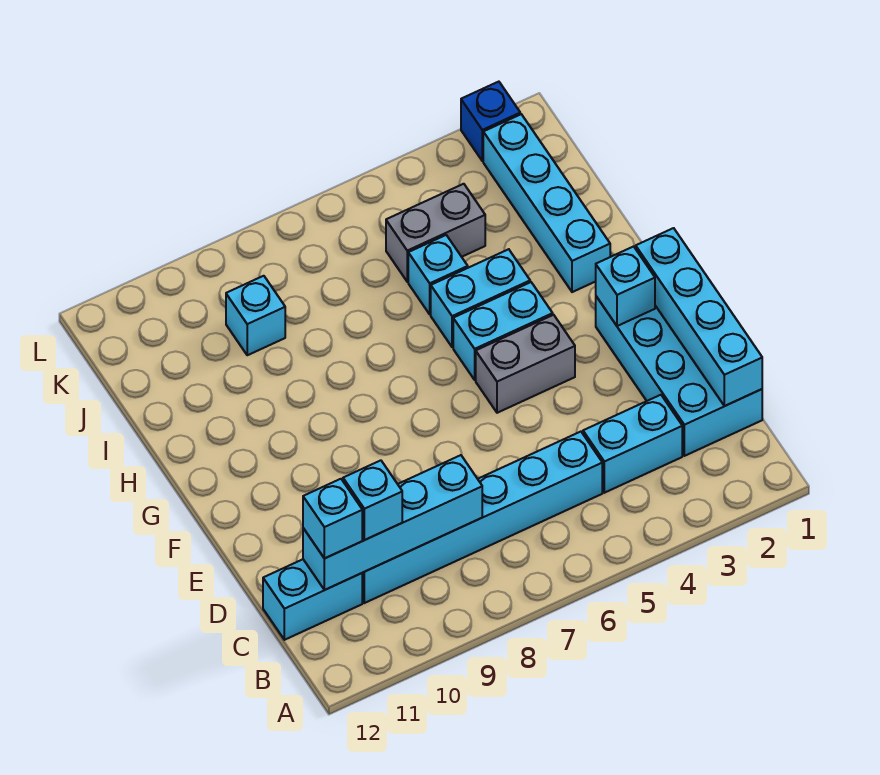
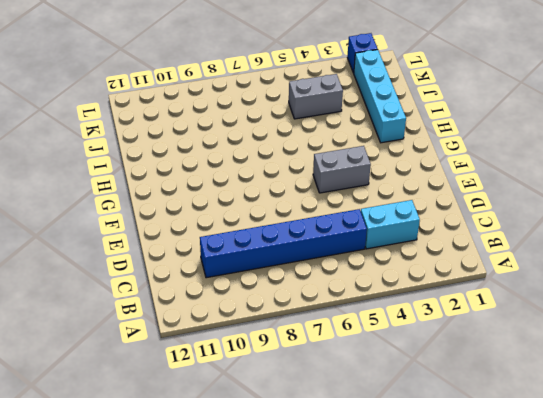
blue brick C5:C10 level 1 -> cyan brick C5:C10 level 1
none -> cyan brick C1:F2 level 1
none -> cyan brick C11:C12 level 1
none -> cyan brick G4:G5 level 1

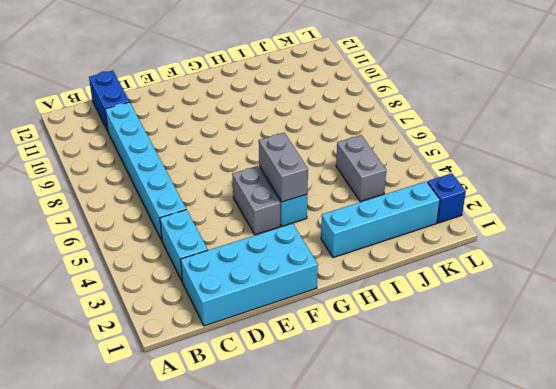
blue brick C11:C12 level 1 -> cyan brick C11:C12 level 1
grey brick G4:G5 level 2 -> none
none -> cyan brick H4:H5 level 1
none -> cyan brick I5 level 1
none -> cyan brick J9 level 1

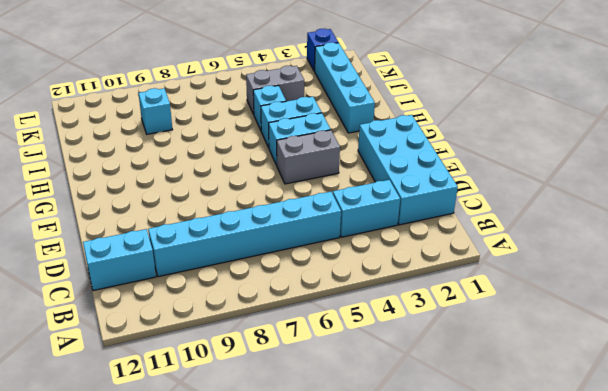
none -> cyan brick C1:F1 level 2
none -> cyan brick C8:C11 level 2
none -> cyan brick F2 level 2

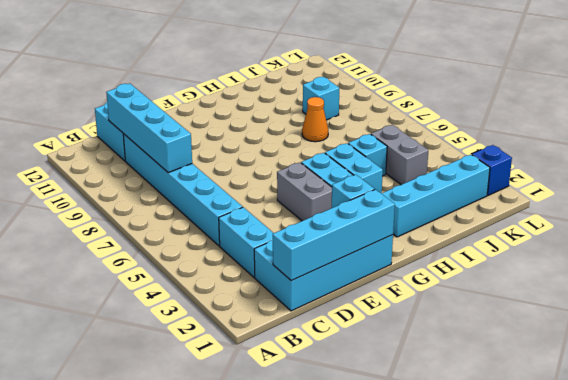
orange cone I8 level 1 -> none
none -> cyan brick C10 level 3
none -> cyan brick C11 level 3

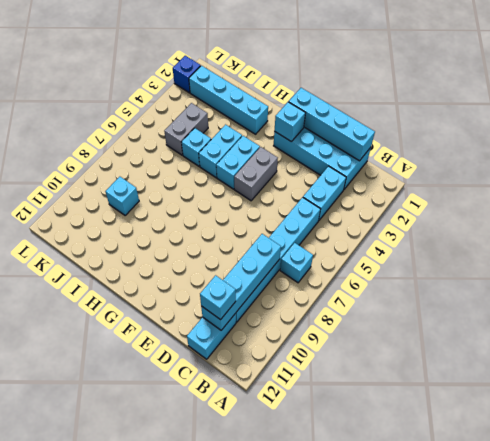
cyan brick B7 level 1 -> cyan brick C10 level 3

